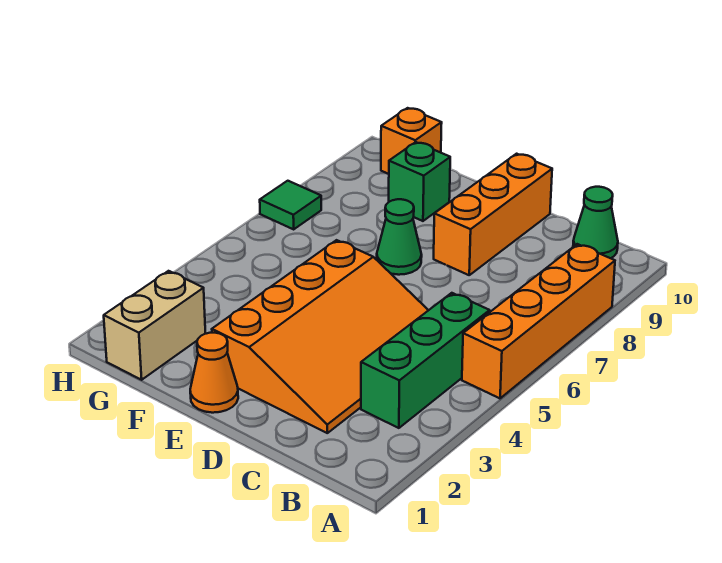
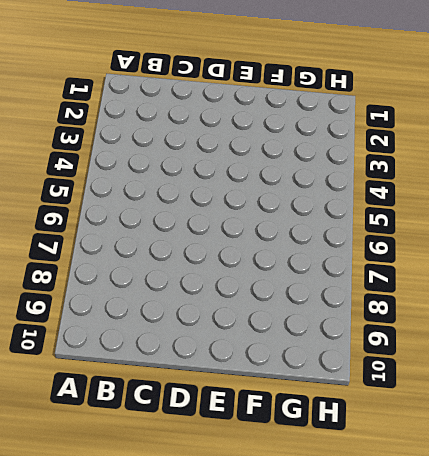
none -> orange brick A5:A8 level 1
none -> green brick B3:B5 level 1

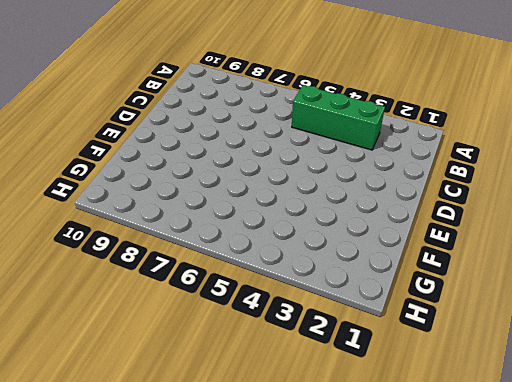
none -> orange brick A5:A8 level 1
none -> green cone B10 level 1

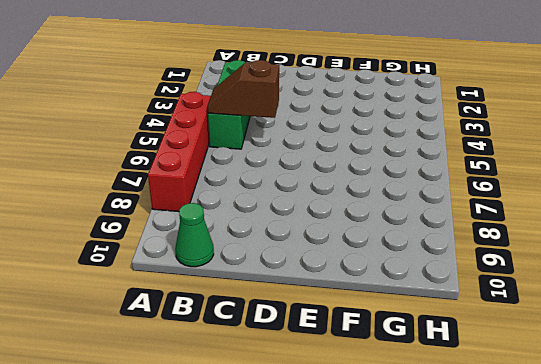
red brick A5:A8 level 1 -> orange brick A5:A8 level 1
brown slope B5:C5 level 2 top C -> none
none -> orange slope C2:E5 level 1 top E
none -> orange brick D8:D10 level 1

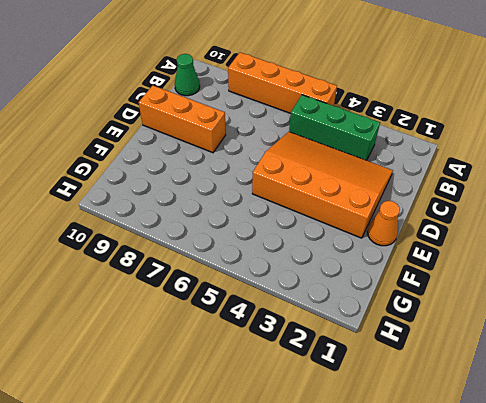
none -> green cone E7 level 1
none -> green brick F9 level 1

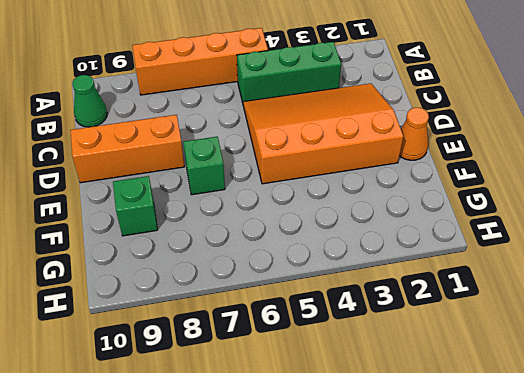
green brick E7 level 1 -> green cone E7 level 1
none -> tan brick G1:G2 level 1
none -> orange brick G10 level 1

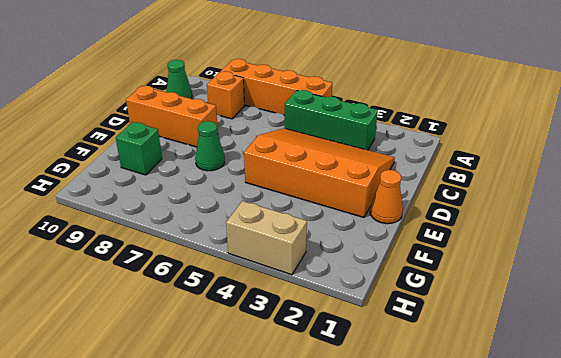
orange brick B8 level 1 -> orange brick G10 level 1
tan brick H3:H4 level 1 -> tan brick G1:G2 level 1
none -> green tile H7 level 1

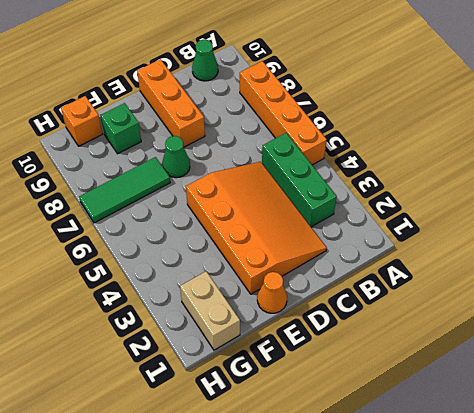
green tile F7:H7 level 1 -> green tile H7 level 1

